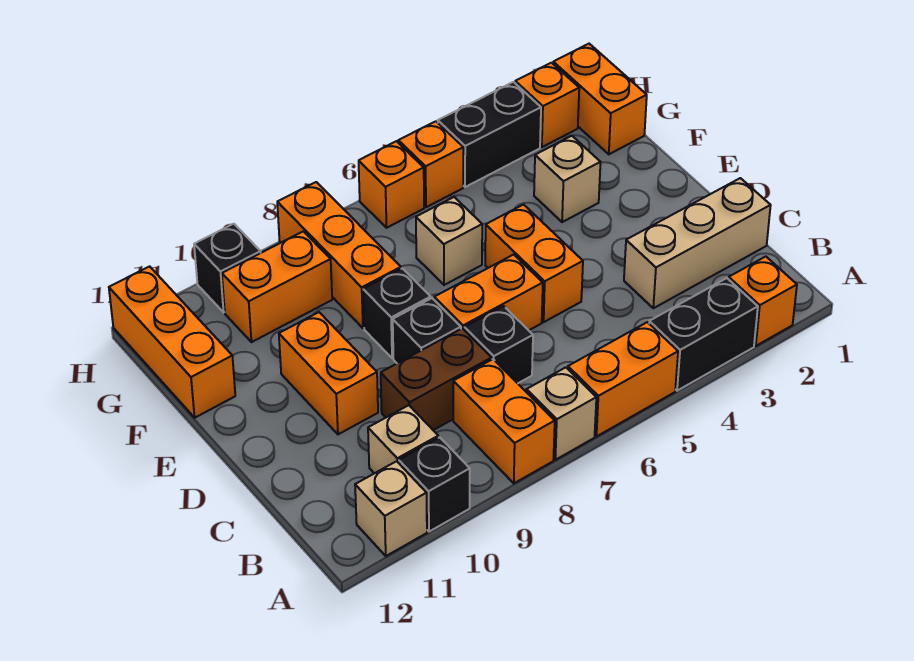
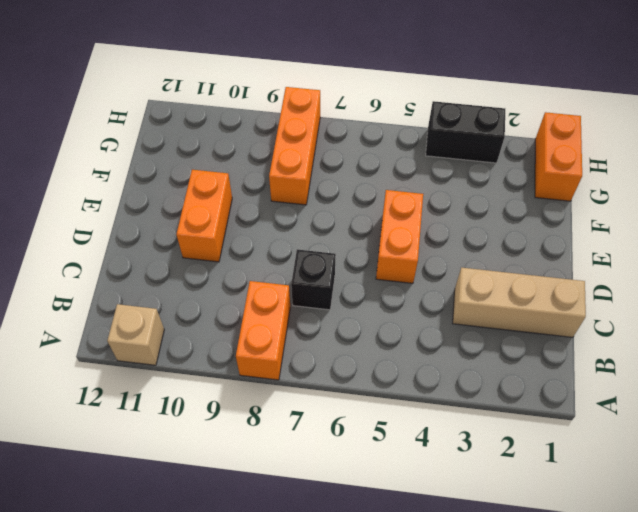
none -> orange brick A2 level 1
none -> black brick A3:A4 level 1
none -> orange brick A5:A6 level 1

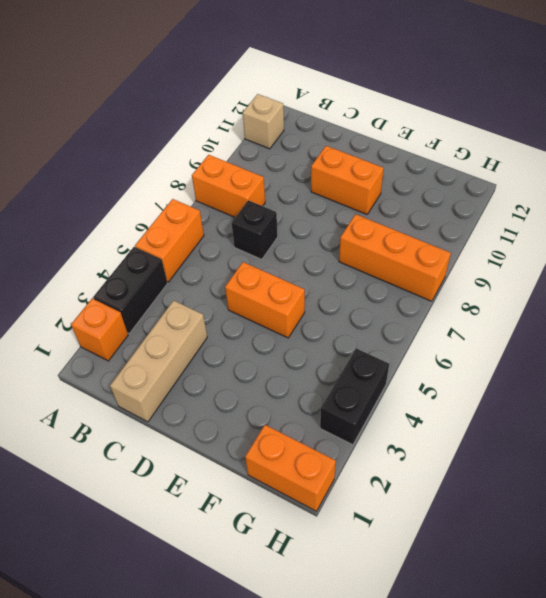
none -> tan brick A7 level 1
none -> black brick A10 level 1
none -> tan brick B10 level 1

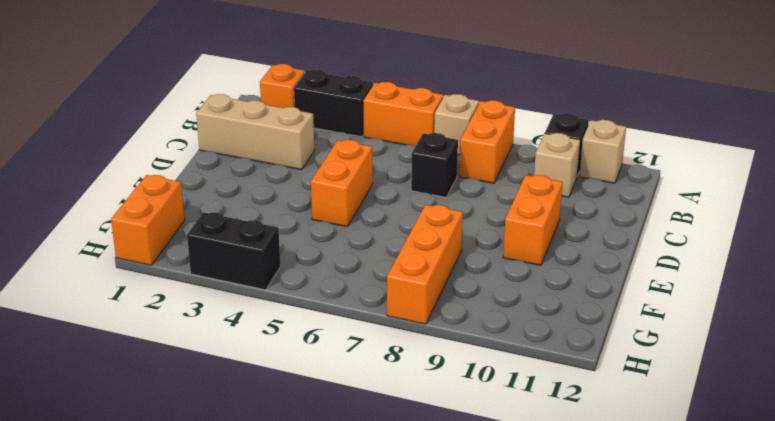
none -> brown brick C8:C9 level 1
none -> orange brick D6:D7 level 1
none -> black brick D8 level 1

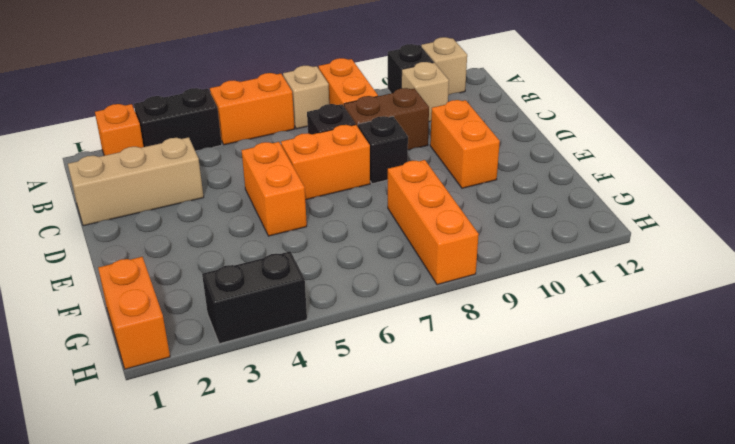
none -> black brick E8 level 1
none -> tan brick F3 level 1
none -> tan brick F6 level 1

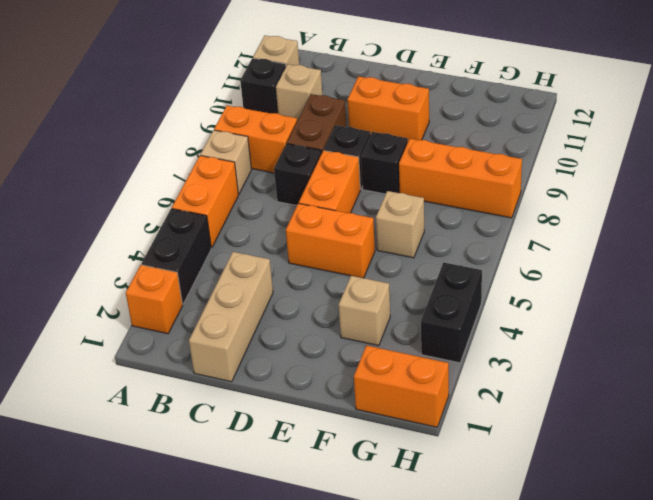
none -> orange brick F12:H12 level 1
none -> orange brick G9:G10 level 1
none -> orange brick H2 level 1

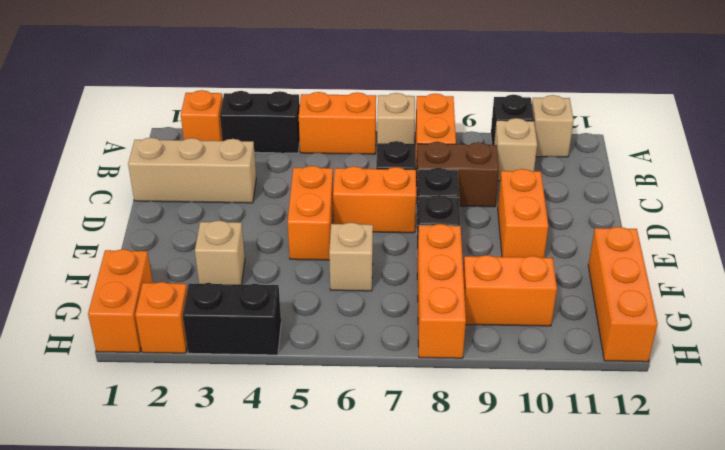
none -> orange brick H5 level 1
none -> orange brick H6 level 1
none -> black brick H10 level 1

